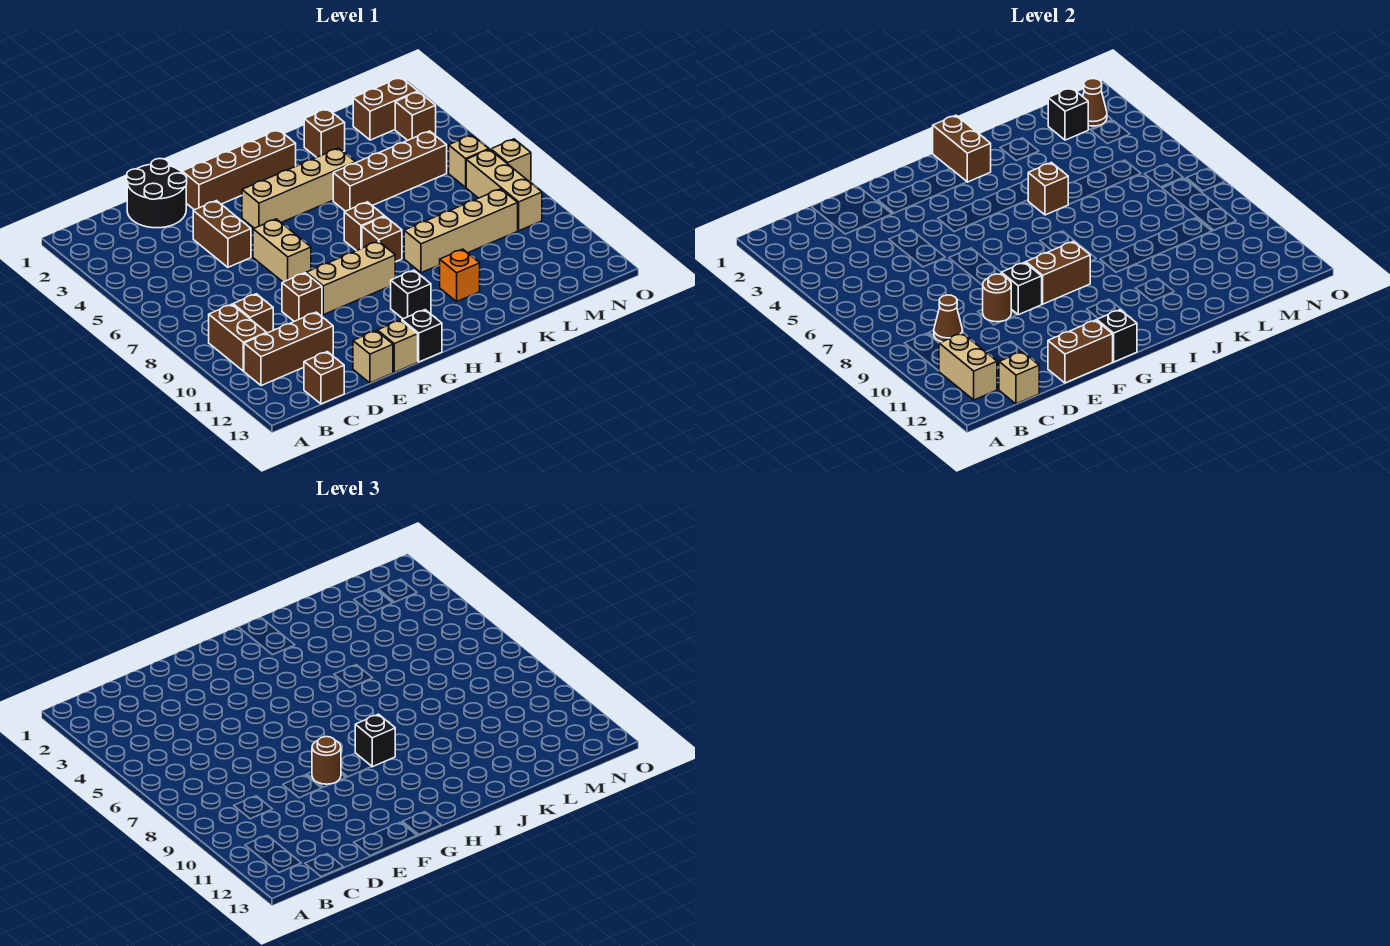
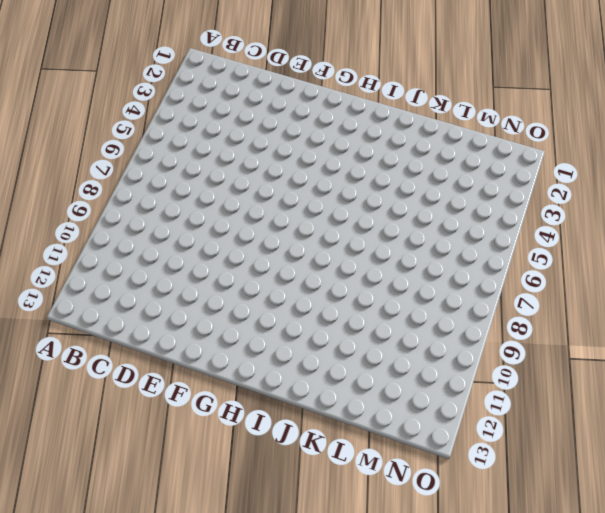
none -> brown brick B9:B10 level 1
none -> brown brick B11:D11 level 1
none -> brown brick C9 level 1
none -> brown brick C13 level 1

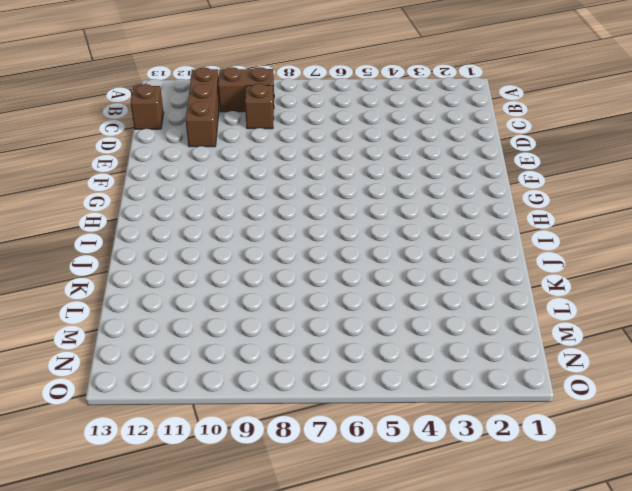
none -> black round brick D1:E2 level 1
none -> brown brick E4:E5 level 1
none -> brown brick E9 level 1
none -> tan brick E13 level 1

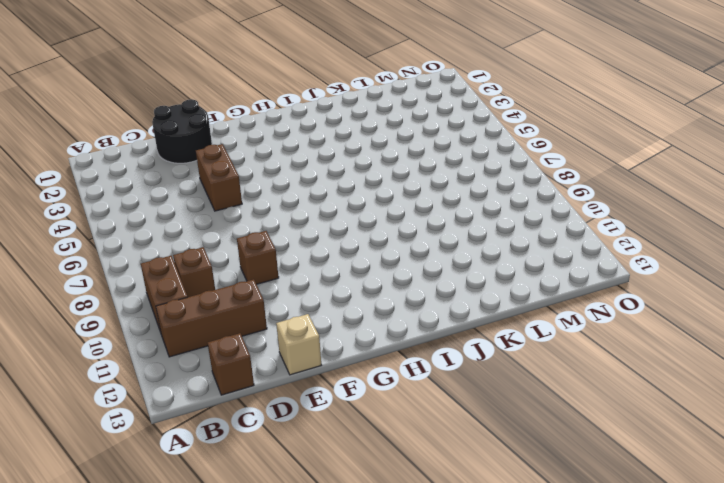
none -> brown brick F2:I2 level 1
none -> tan brick F6:F7 level 1
none -> tan brick F9:H9 level 1
none -> tan brick F13 level 1

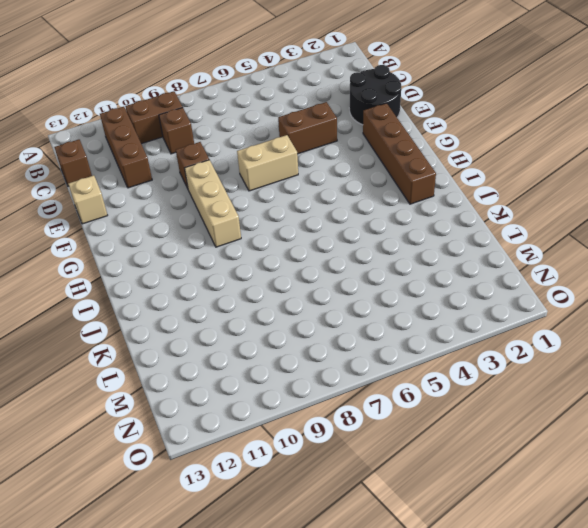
none -> tan brick F13 level 1
none -> tan brick G4:J4 level 1
none -> black brick G13 level 1
none -> black brick H11 level 1

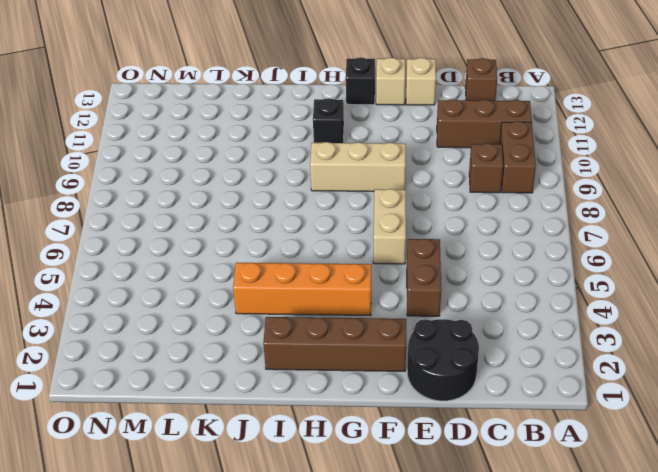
orange brick G4:J4 level 1 -> tan brick G4:J4 level 1
none -> brown brick E9 level 1
none -> brown brick I7 level 1
none -> brown brick I8 level 1
none -> brown brick J5:M5 level 1

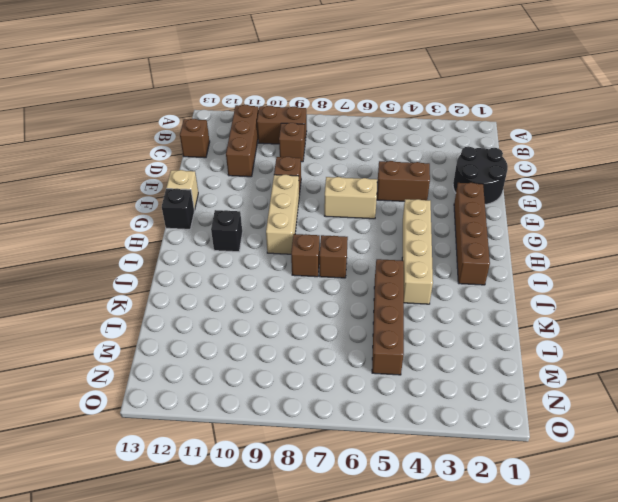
none -> tan brick E13 level 1
none -> tan brick J9:M9 level 1
none -> orange brick J11 level 1
none -> brown brick K2 level 1

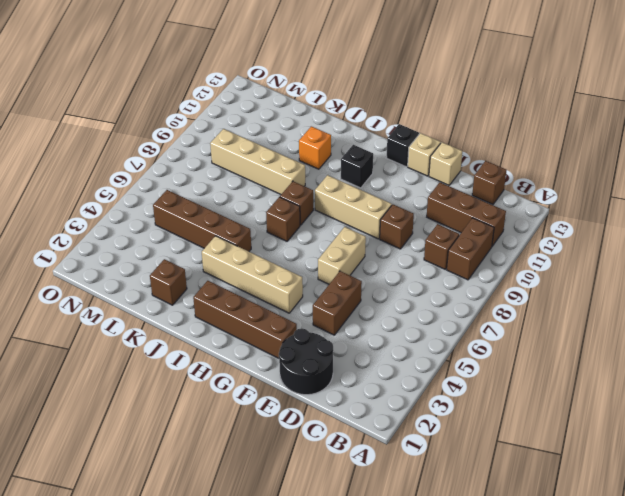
none -> brown brick M2:N2 level 1
none -> brown brick N3 level 1
none -> tan brick N6 level 1
none -> tan brick N7:N9 level 1

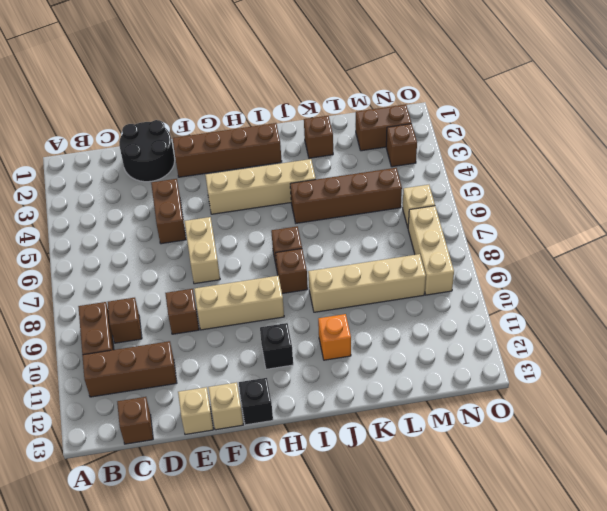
none -> tan brick O7 level 1
none -> tan brick B11:B12 level 2
none -> brown cone C9 level 2
none -> tan brick C13 level 2

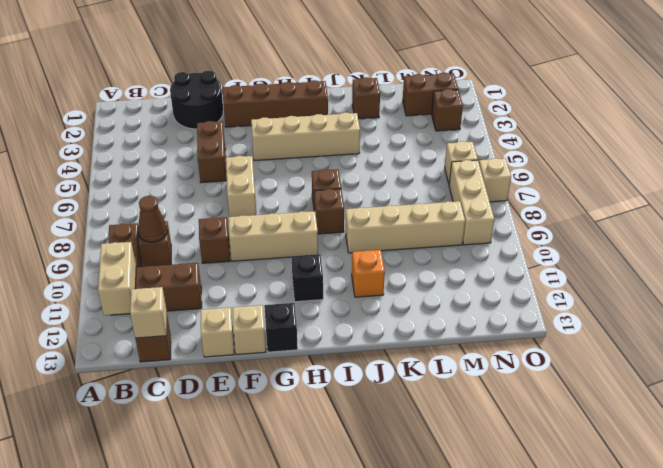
none -> brown brick J5:M5 level 1
none -> brown round brick E9 level 2
none -> brown brick E13:F13 level 2
none -> black brick F9 level 2

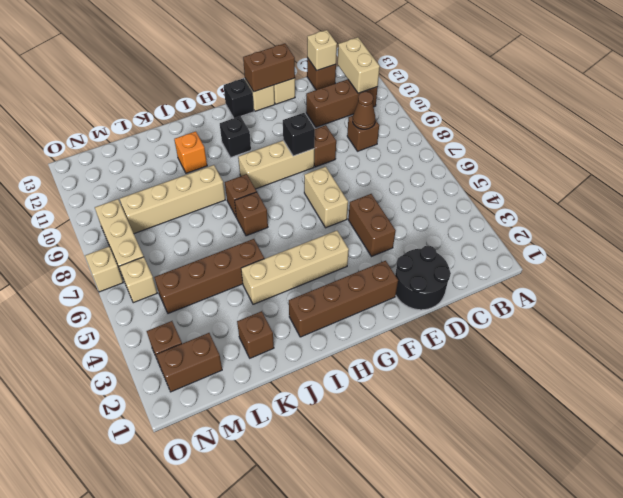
none -> brown brick B9:B10 level 1
none -> brown round brick E9 level 2
none -> brown brick G9:H9 level 2
none -> black brick G13 level 2

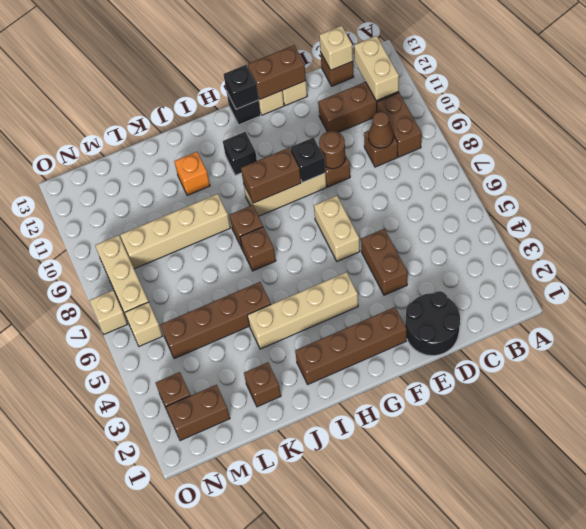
none -> brown brick I1:I2 level 2
none -> brown brick J5 level 2
none -> black brick M2 level 2
none -> brown cone N2 level 2

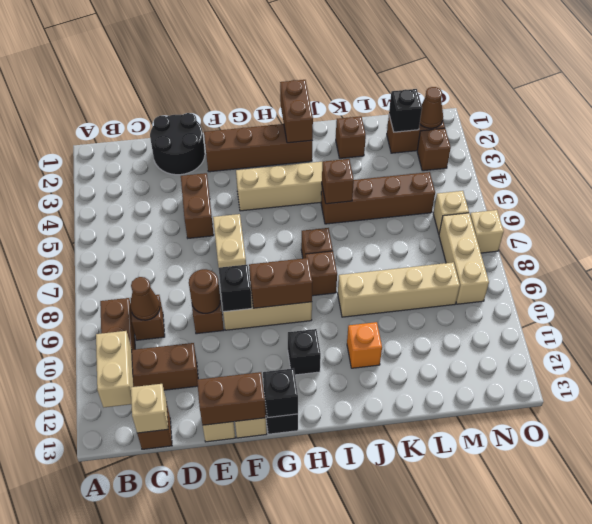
none -> brown round brick F9 level 3
none -> black brick H9 level 3

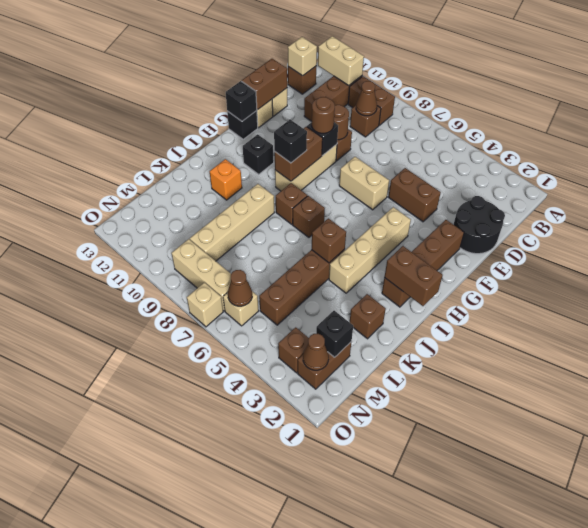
brown cone N6 level 2 -> none

